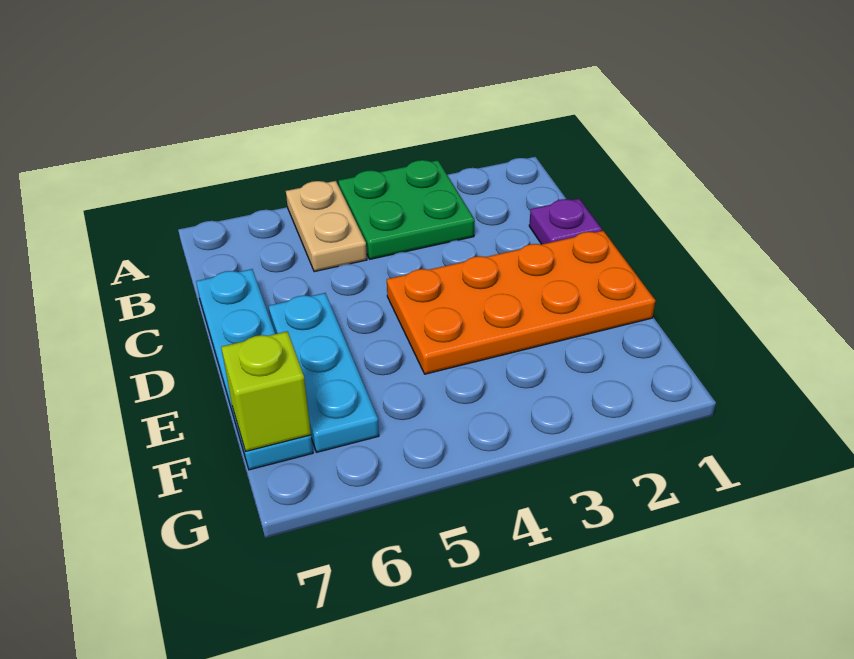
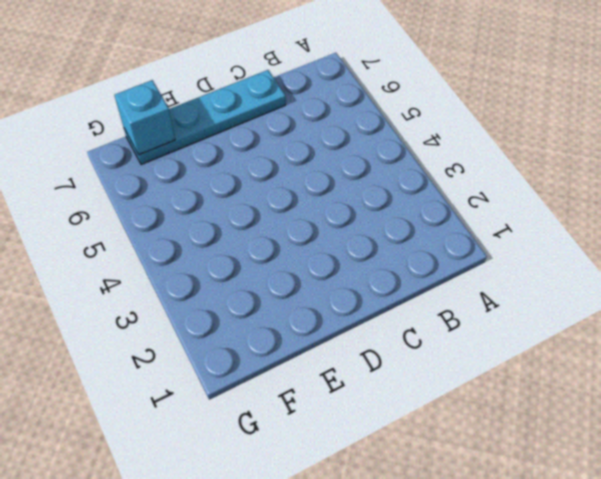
cyan brick F7 level 2 -> lime brick F7 level 2
none -> green plate A3:B4 level 1
none -> tan plate A5:B5 level 1

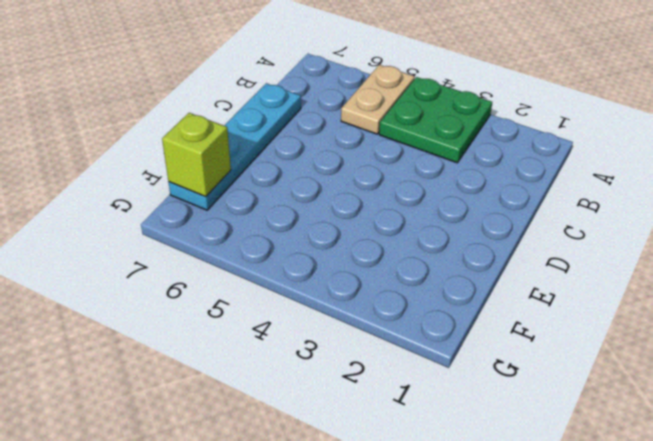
none -> purple plate C1 level 1
none -> orange plate D1:E4 level 1

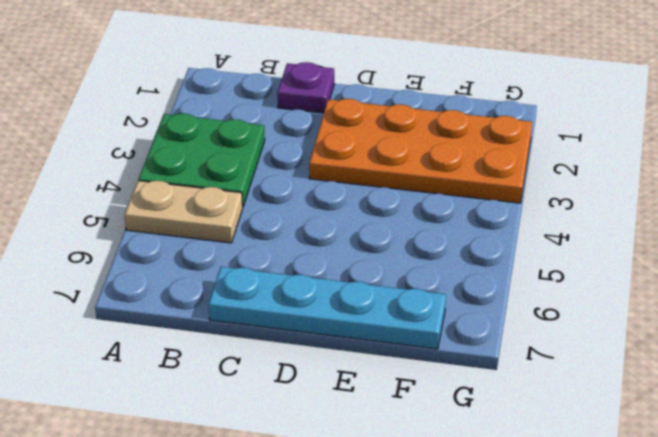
orange plate D2:G3 level 1 -> orange plate D1:E4 level 1
none -> cyan plate D6:F6 level 1
none -> lime brick F7 level 2

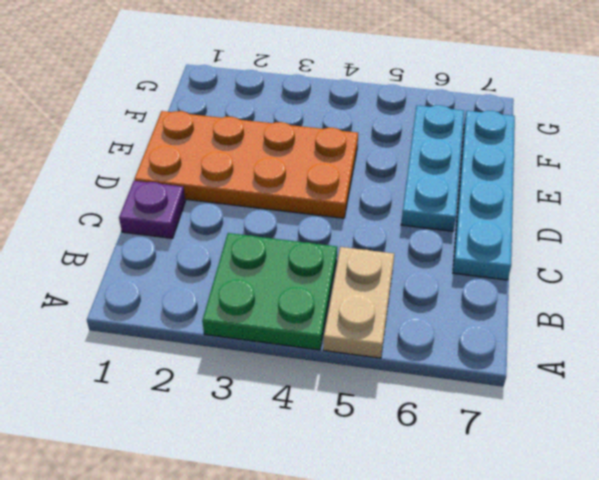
none -> lime brick F7 level 2

